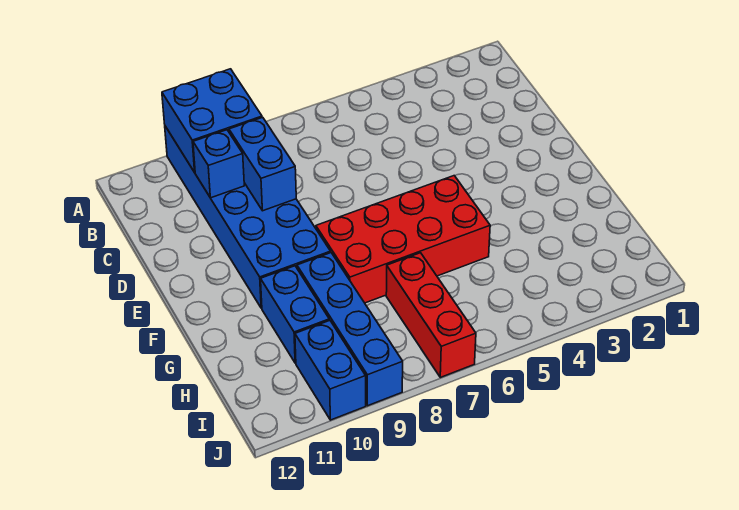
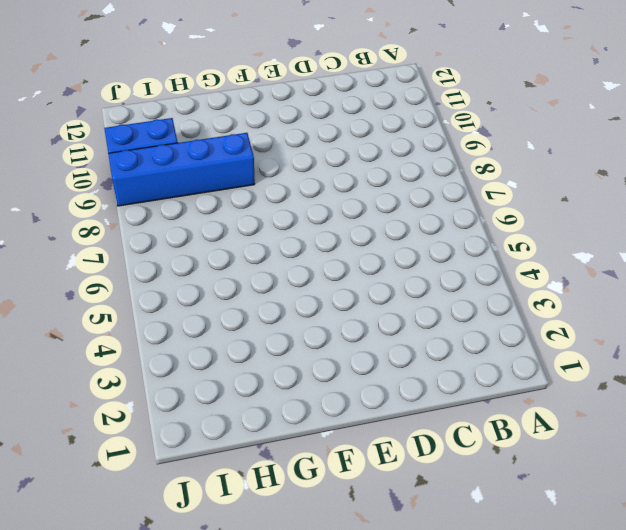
none -> blue brick A9:F10 level 1
none -> red brick F5:G8 level 1

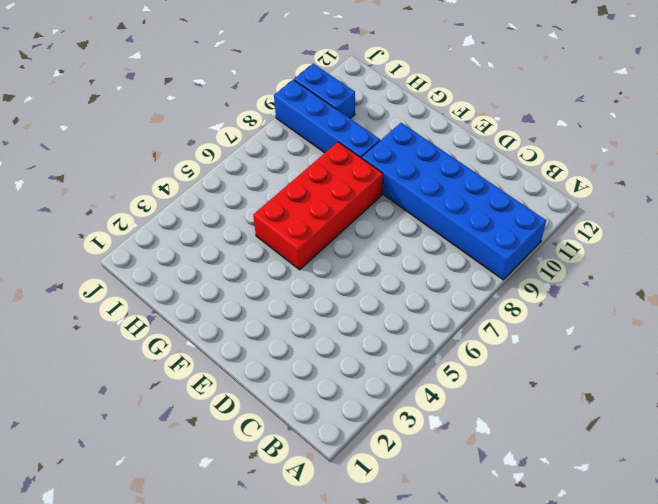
none -> blue brick G10:H10 level 1
none -> red brick H7:J7 level 1

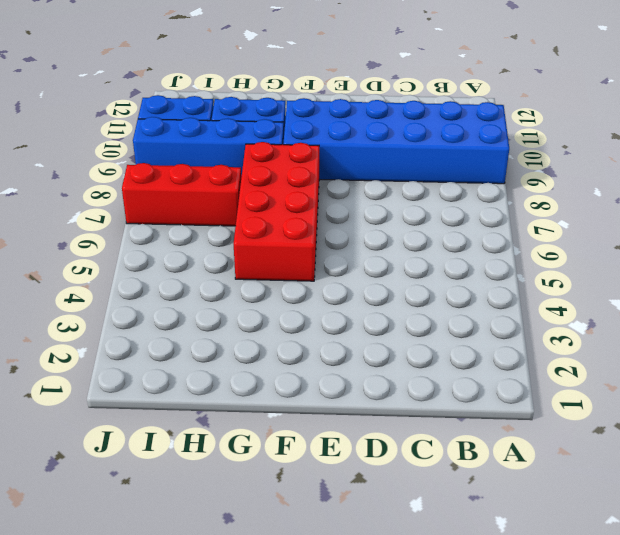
none -> blue brick A9:B10 level 2
none -> blue brick C9:D9 level 2

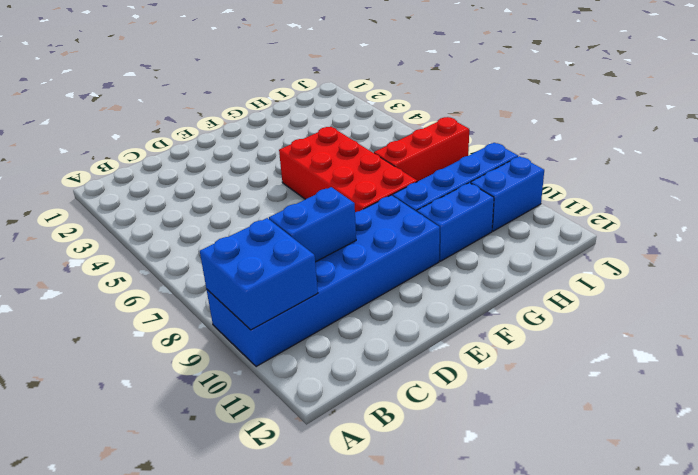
none -> blue brick C10 level 2

